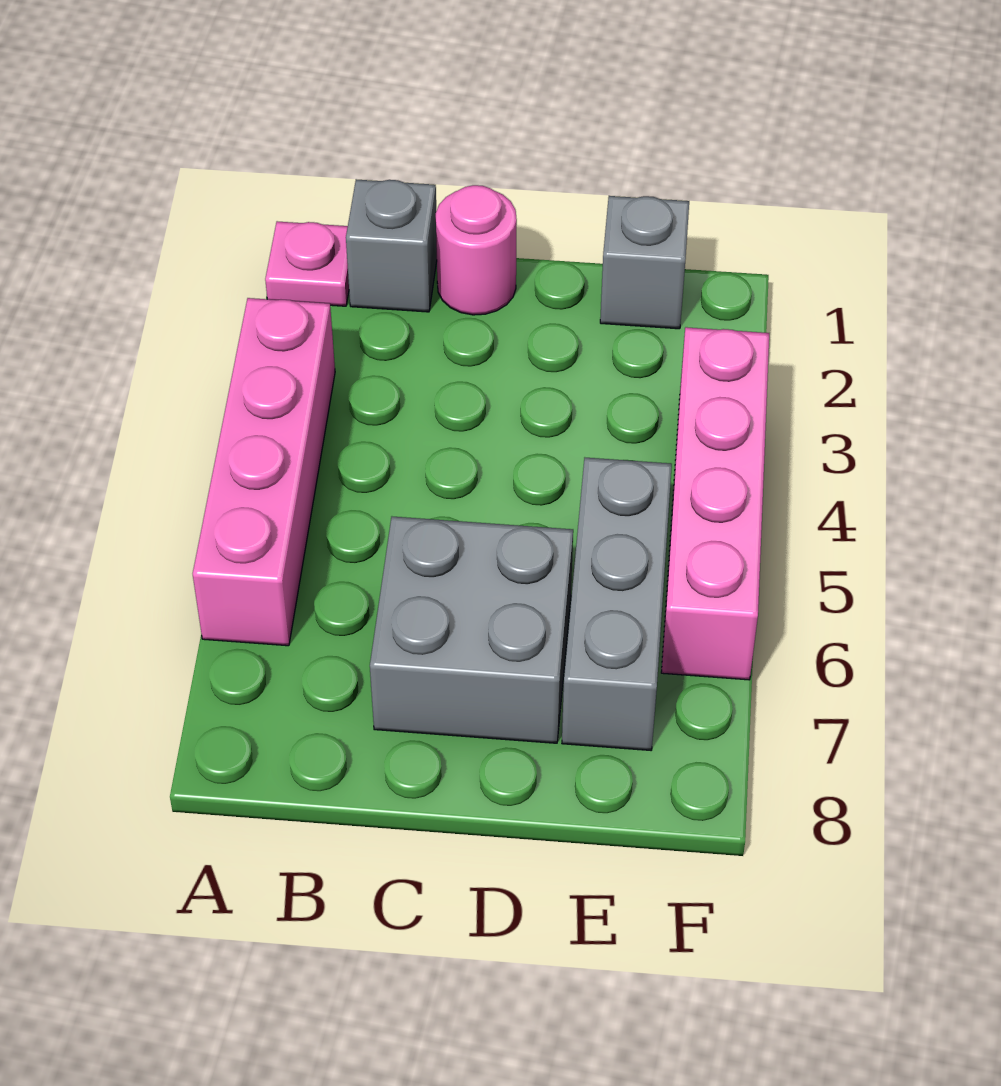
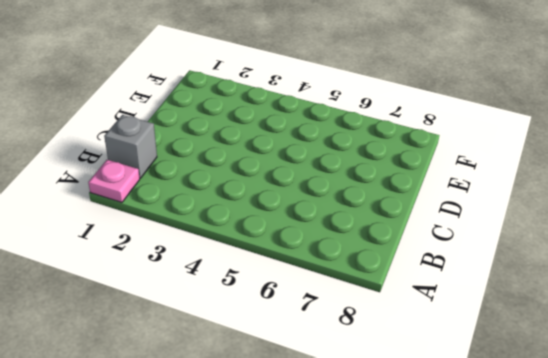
none -> pink brick A3:A6 level 1
none -> pink round brick C1 level 1

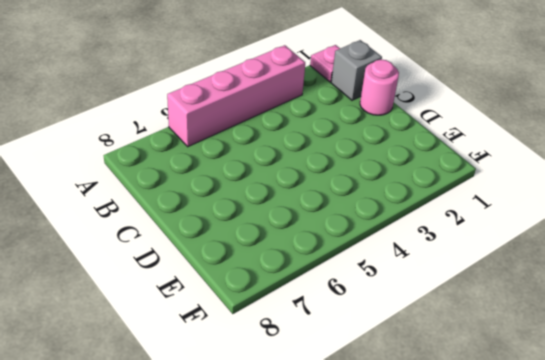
none -> grey brick C6:D7 level 1
none -> grey brick E1 level 1

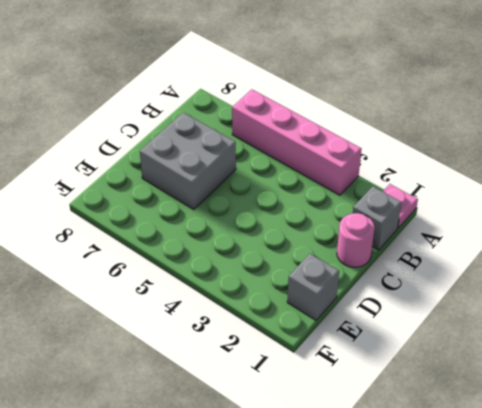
none -> grey brick E5:E7 level 1
none -> pink brick F3:F6 level 1

